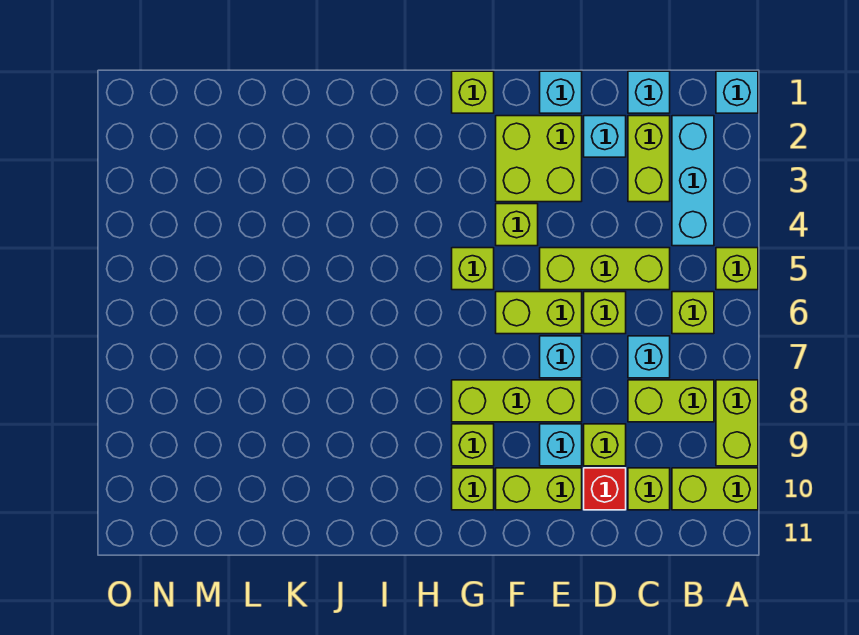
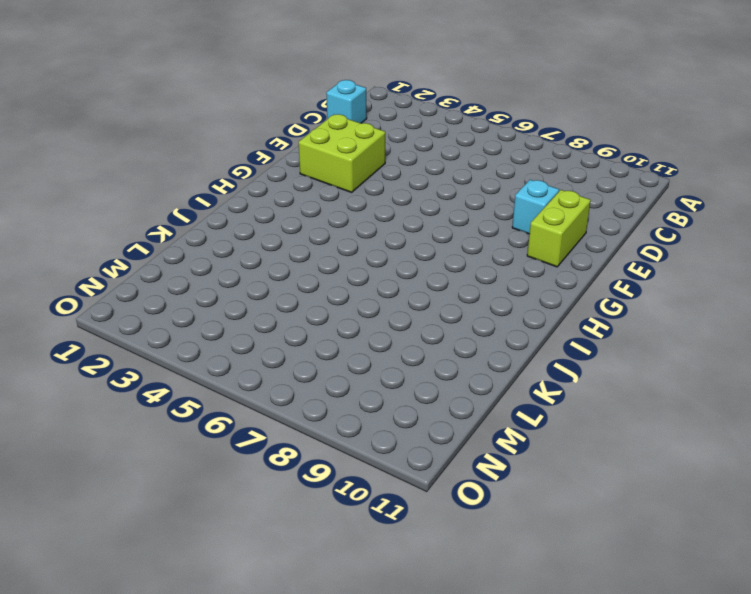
none -> cyan brick A1 level 1
none -> lime brick A5 level 1
none -> lime brick A8:A9 level 1

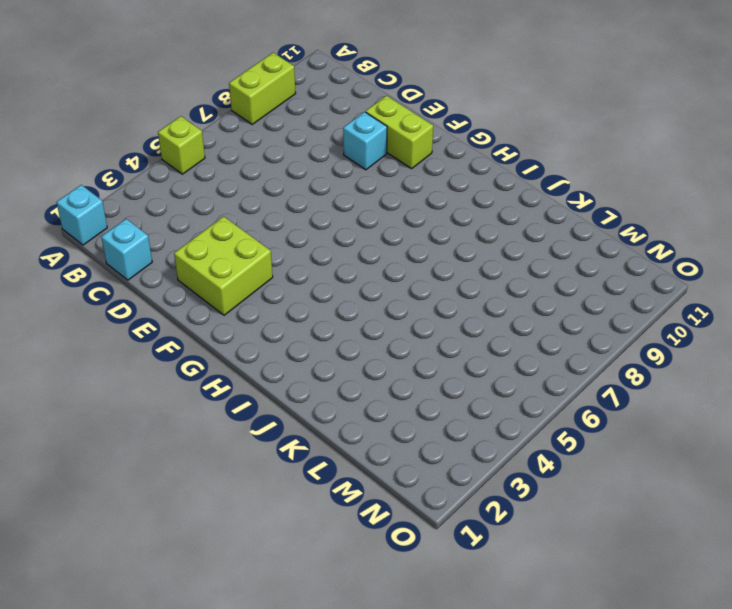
none -> lime brick A10:B10 level 1
none -> cyan brick B2:B4 level 1
none -> lime brick B6 level 1

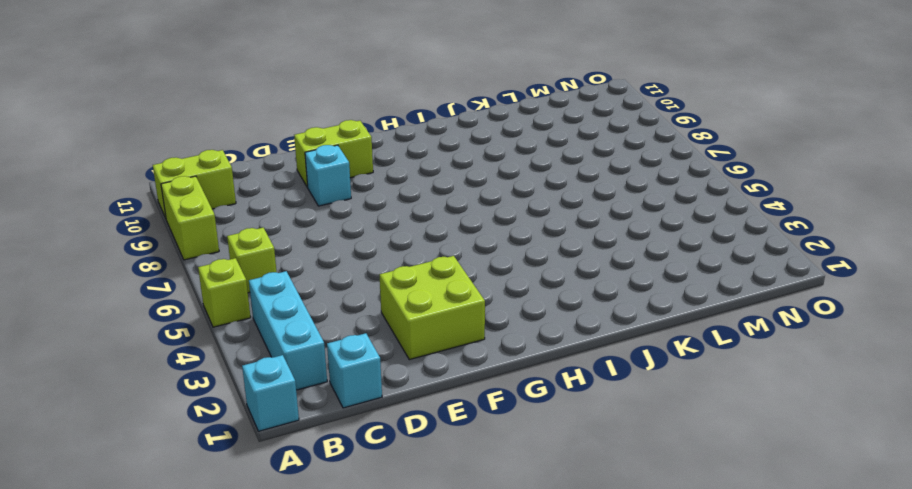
none -> lime brick B8:C8 level 1
none -> lime brick C2:C3 level 1
none -> lime brick C5:E5 level 1

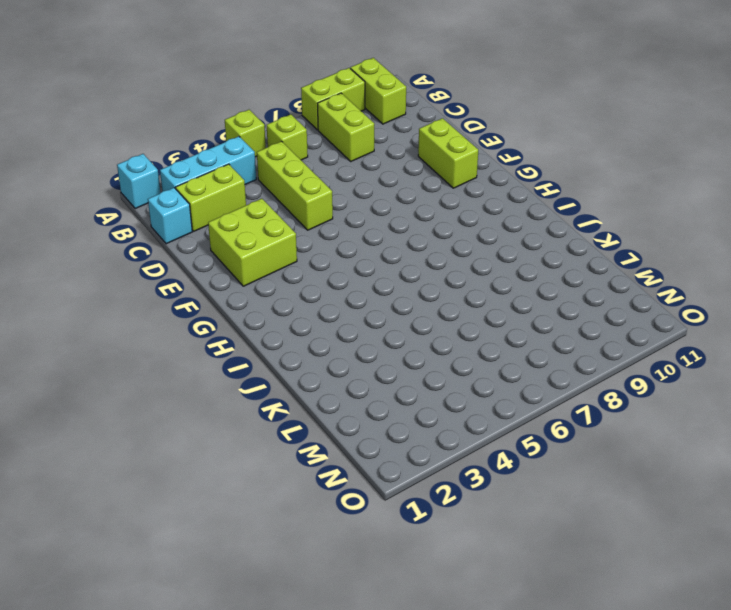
none -> cyan brick C7 level 1
none -> lime brick C10 level 1
none -> cyan brick D2 level 1

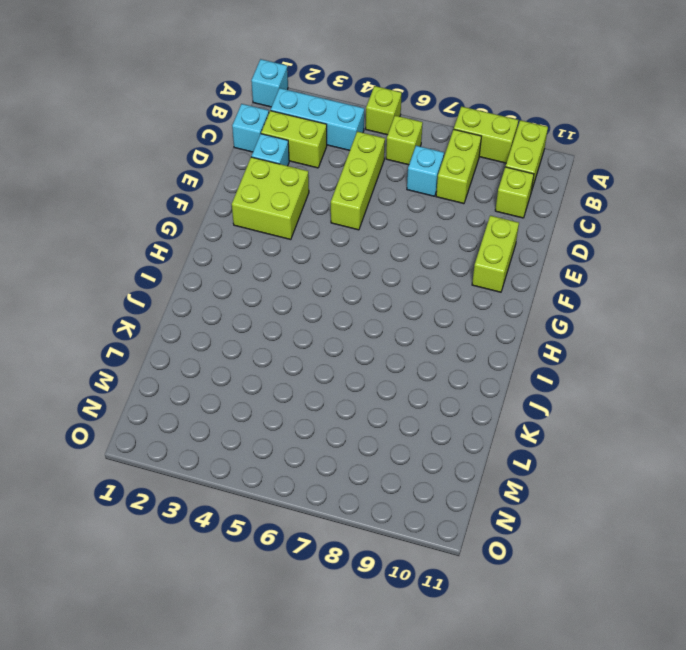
none -> lime brick D6 level 1
none -> lime brick D9 level 1
none -> red brick D10 level 1

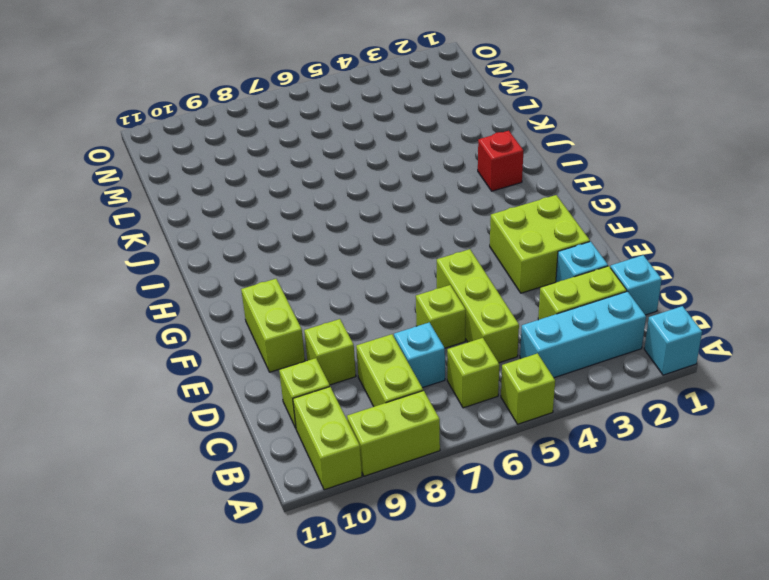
red brick I2 level 1 -> red brick D10 level 1
none -> cyan brick E1 level 1
none -> lime brick E6:F6 level 1
none -> cyan brick E7 level 1

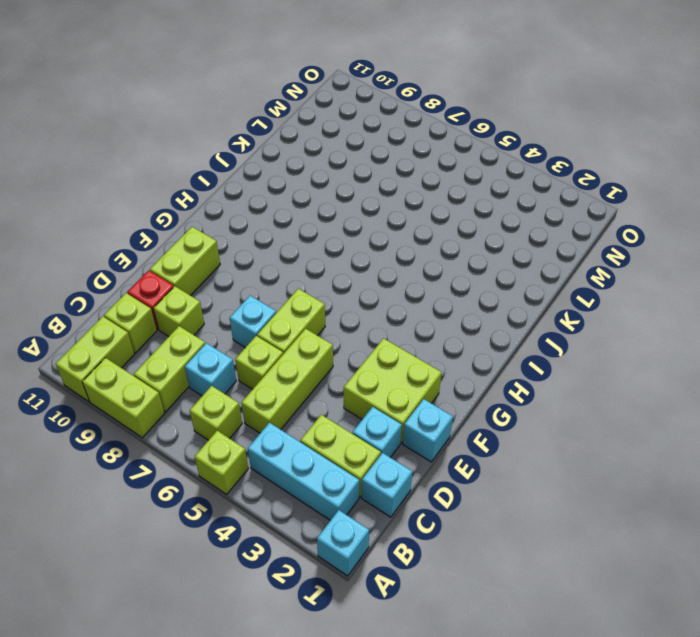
none -> lime brick E8:G8 level 1
none -> cyan brick E9 level 1
none -> lime brick F4 level 1

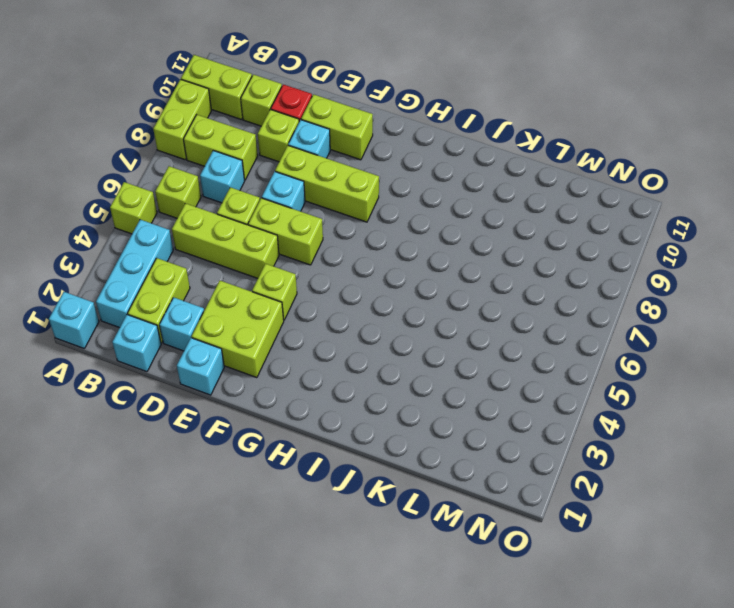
none -> lime brick G1 level 1
none -> lime brick G5 level 1
none -> lime brick G9 level 1

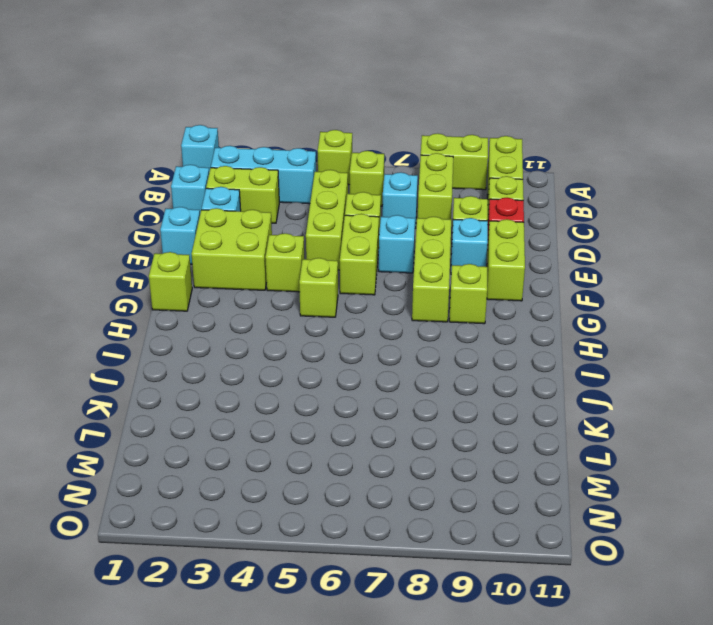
none -> lime brick G10 level 1

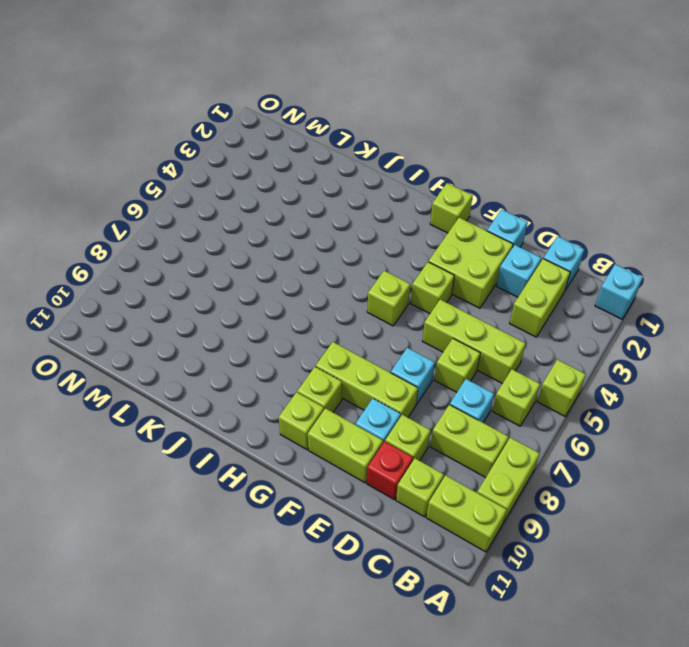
none -> cyan brick B2:B4 level 1
none -> lime brick E6:F6 level 1

